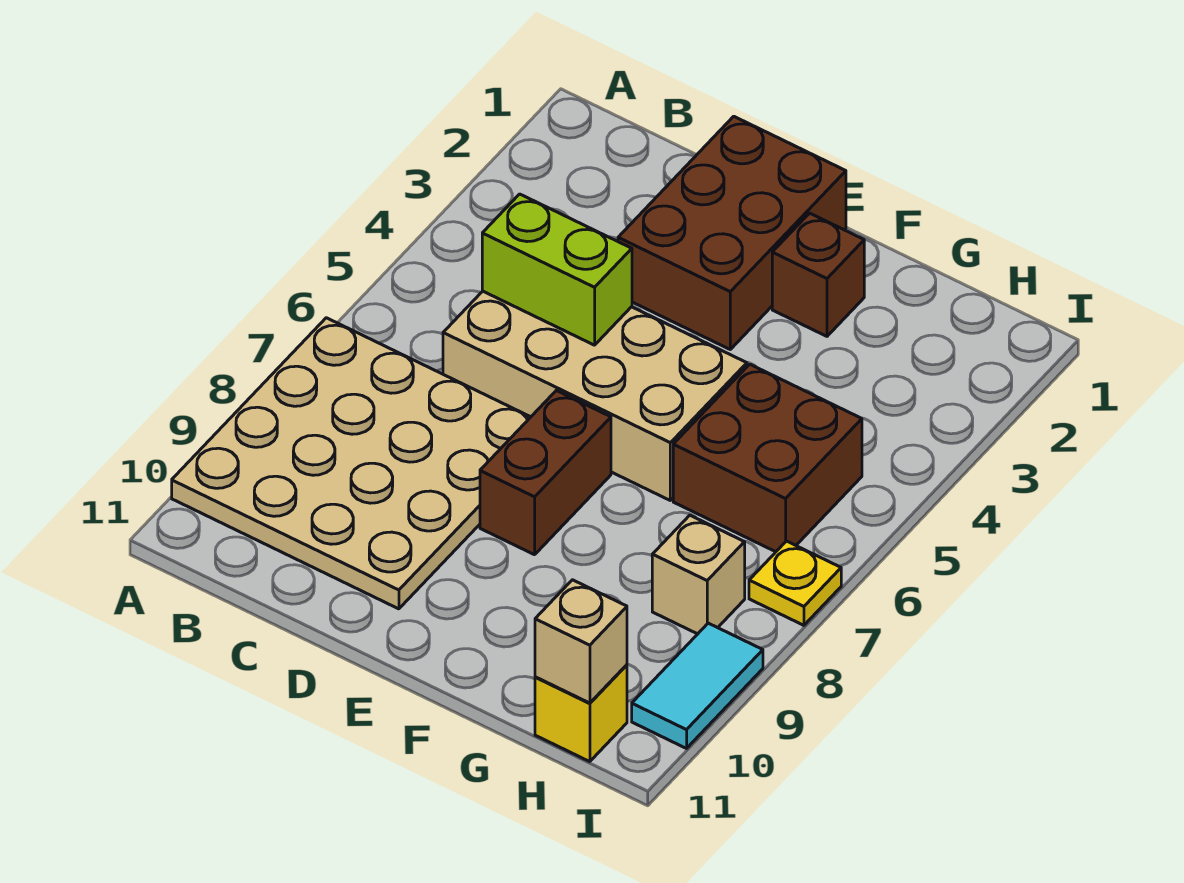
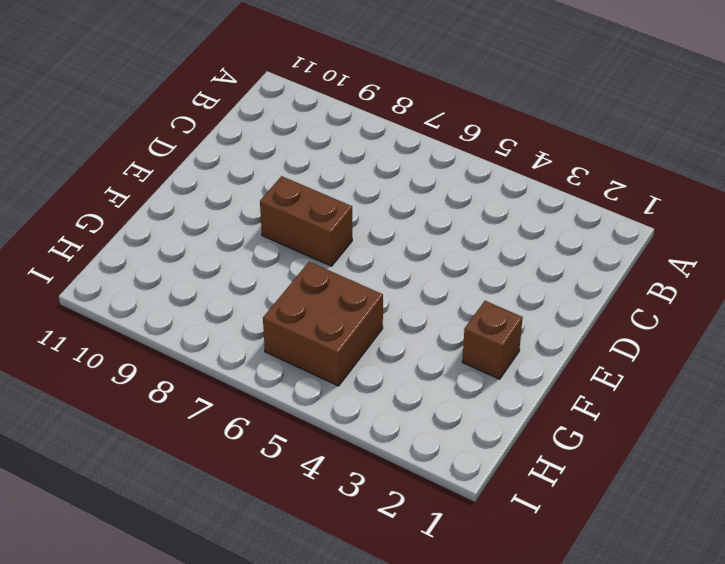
none -> tan plate A7:D10 level 1
none -> tan brick C5:F6 level 1
none -> brown brick D1:E3 level 1

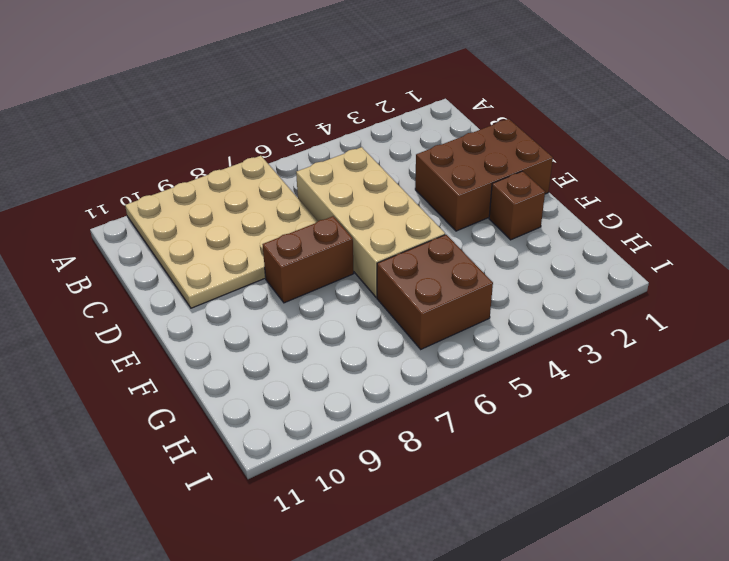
none -> tan brick H8 level 1
none -> yellow brick H11 level 1
none -> yellow plate I7 level 1

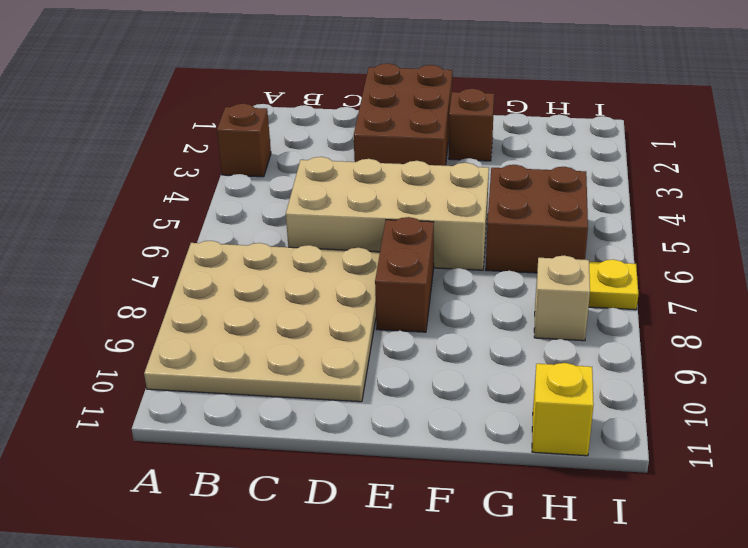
brown brick A3 level 1 -> none
none -> cyan tile I9:I10 level 1
none -> lime brick C5:D5 level 2
none -> tan brick H11 level 2

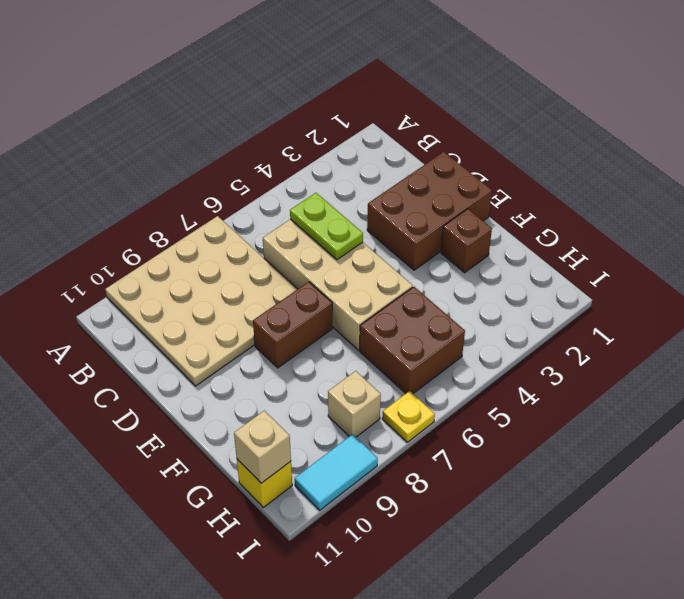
lime plate C5:D5 level 2 -> lime brick C5:D5 level 2

